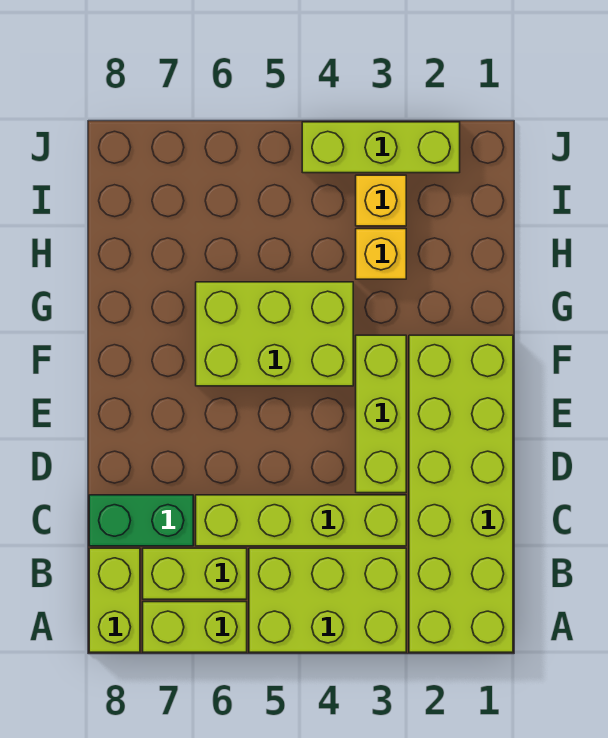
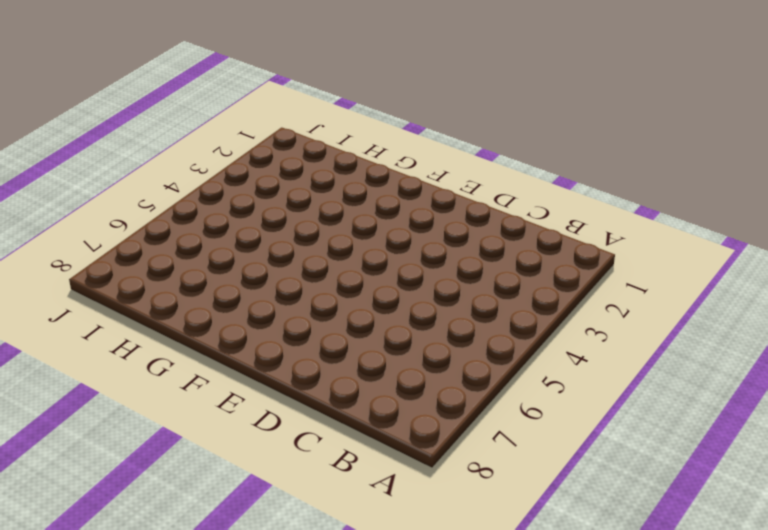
none -> lime brick A1:F2 level 1
none -> lime brick A3:B5 level 1
none -> lime brick A6:A7 level 1

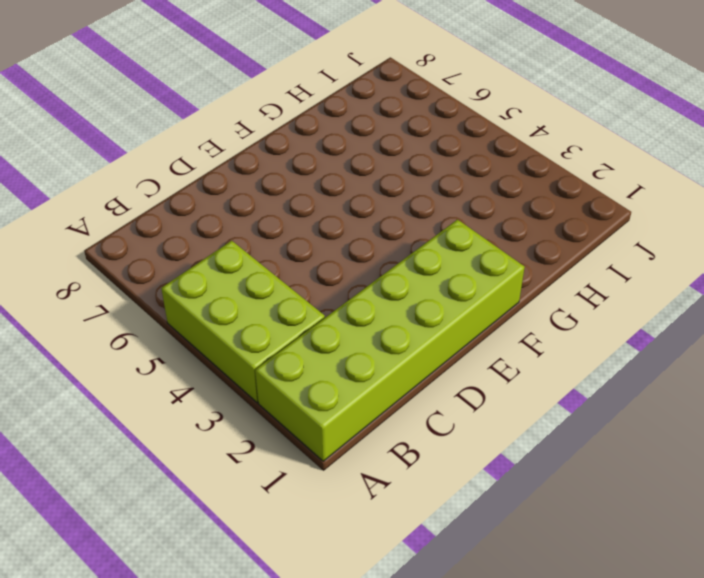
none -> lime brick A6:A7 level 1
none -> lime brick A8:B8 level 1
none -> lime brick B6:B7 level 1

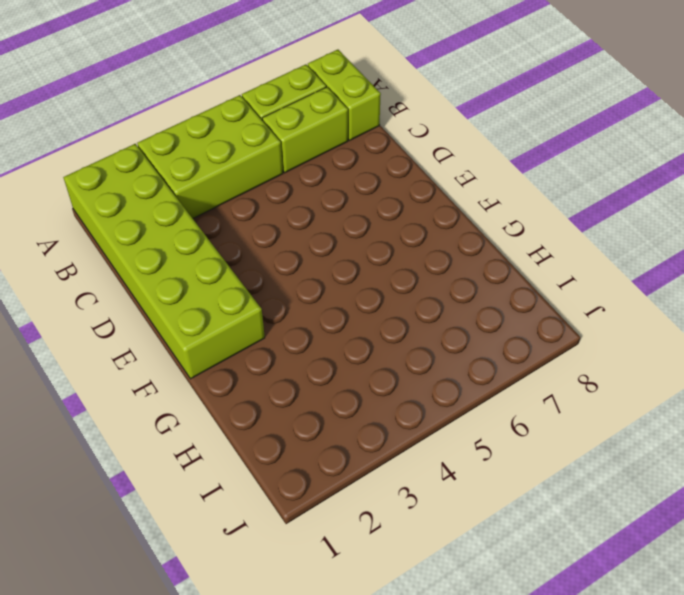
none -> lime brick C3:C6 level 1
none -> green brick C7:C8 level 1
none -> lime brick D3:F3 level 1

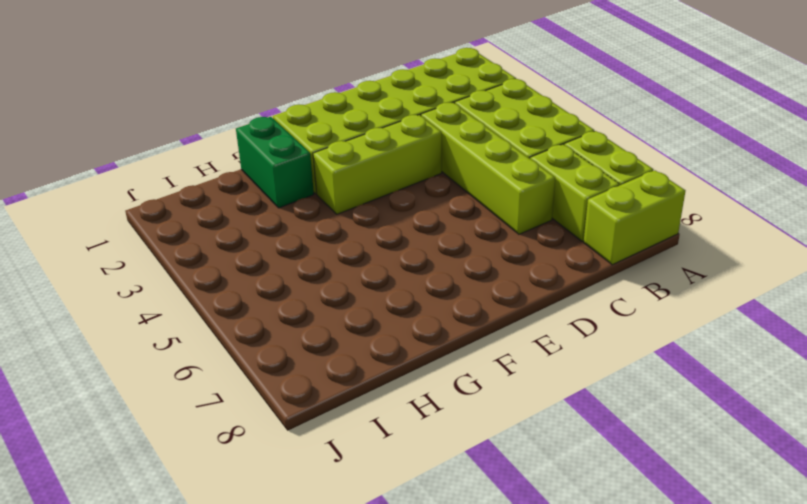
green brick G1:G2 level 1 -> green brick C7:C8 level 1
none -> lime brick F4:G6 level 1
none -> yellow brick H3 level 1
none -> yellow brick I3 level 1

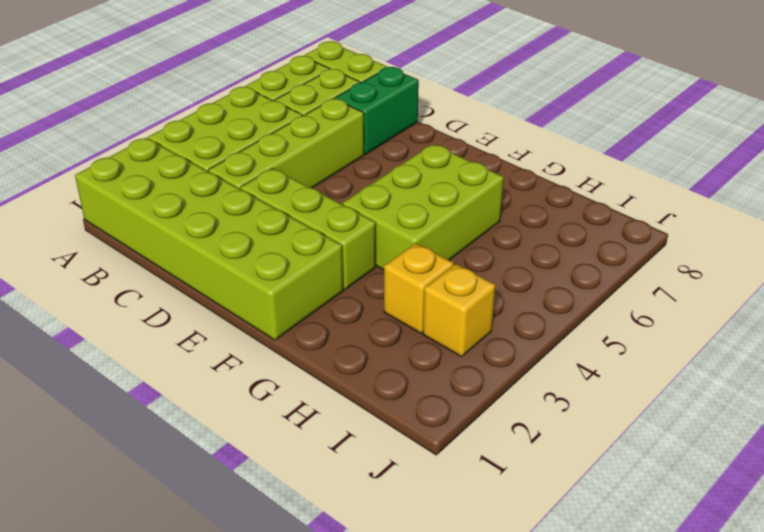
none -> lime brick J2:J4 level 1

